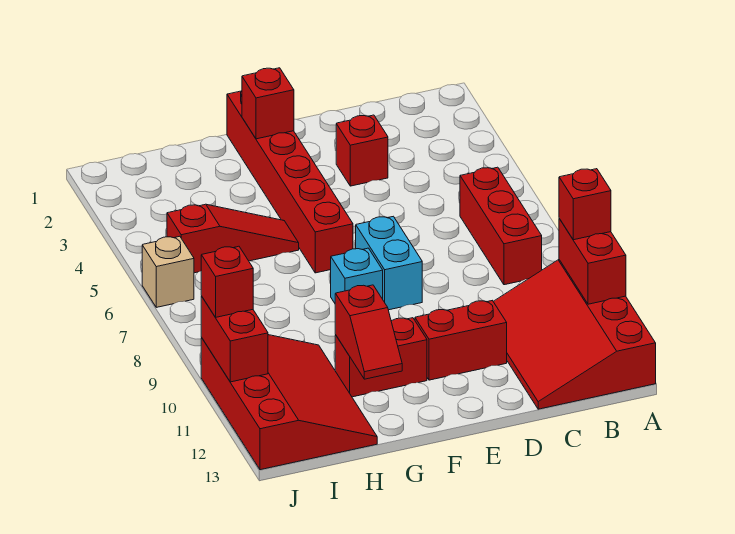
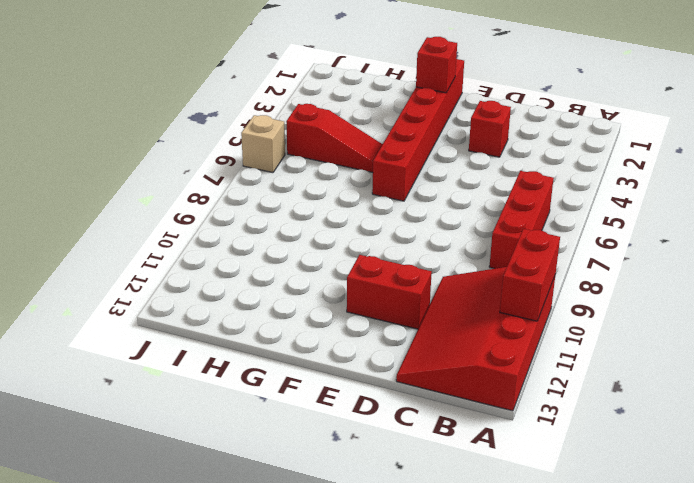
none -> cyan brick E7:E8 level 1
none -> cyan brick F8 level 1
none -> red brick F11:G11 level 1

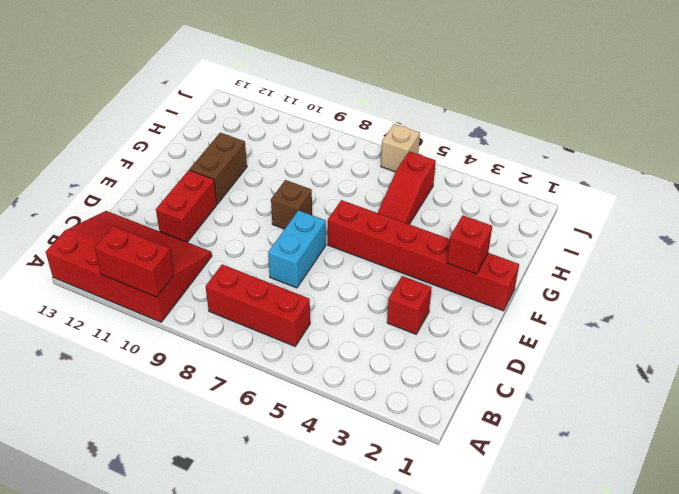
cyan brick D7:E7 level 1 -> cyan brick E7:E8 level 1
brown brick F8 level 1 -> cyan brick F8 level 1
brown brick F11:G11 level 1 -> red brick F11:G11 level 1
none -> red slope H10:J13 level 1 top J
none -> red slope G11:G12 level 2 top 11
none -> red brick J10:J11 level 2

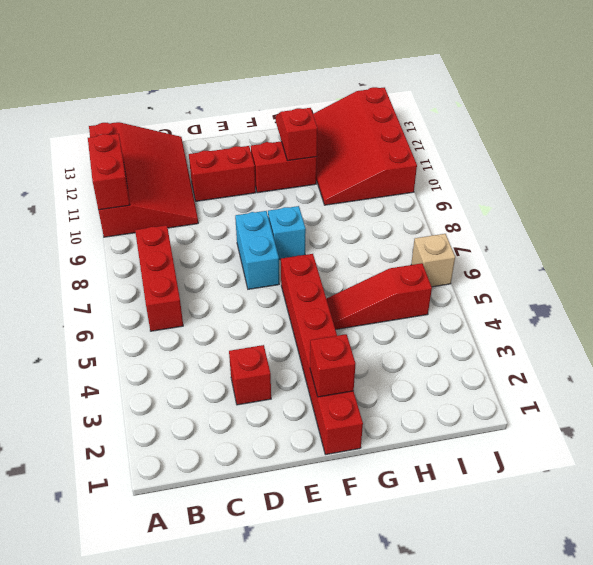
none -> red brick J10:J11 level 2
none -> red brick A10 level 3
none -> red brick J10 level 3

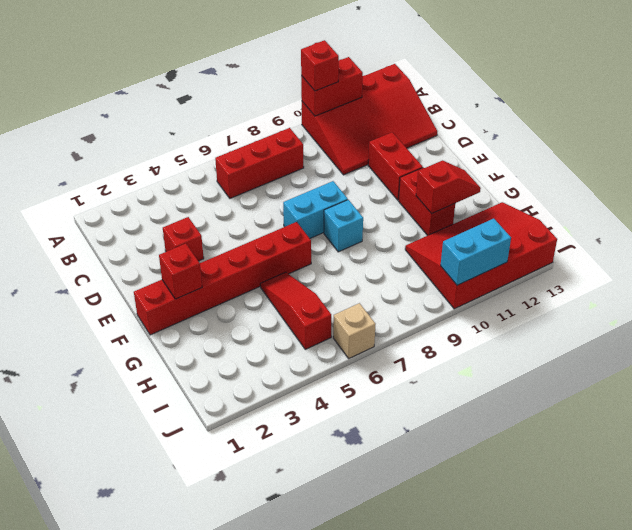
cyan brick J10:J11 level 2 -> red brick J10:J11 level 2
none -> red brick J10 level 3

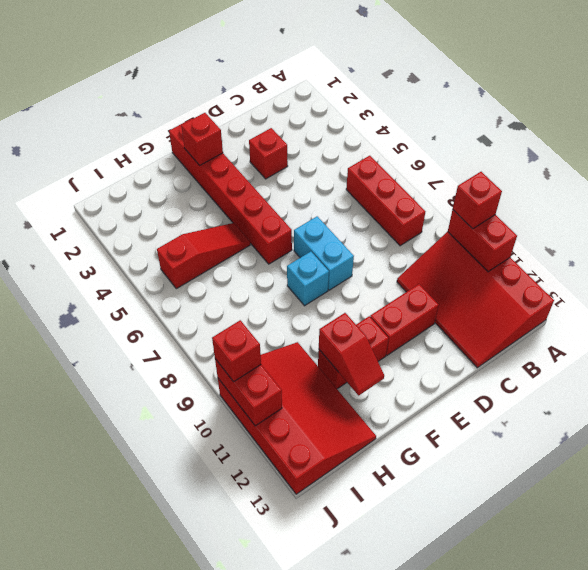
none -> tan brick J6 level 1

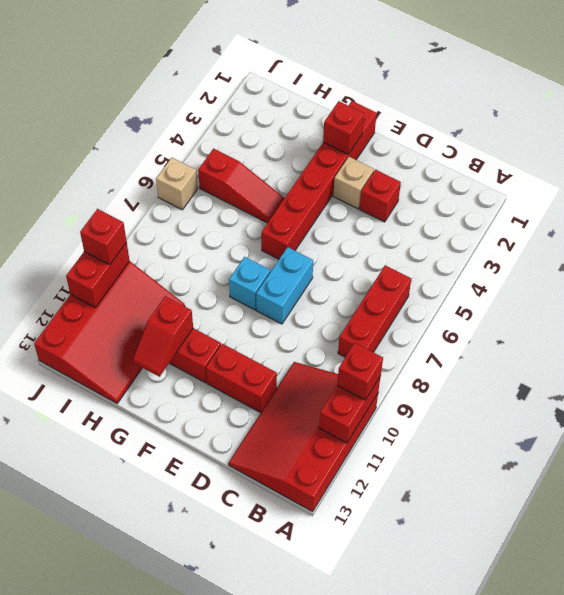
tan brick E3 level 1 -> none

